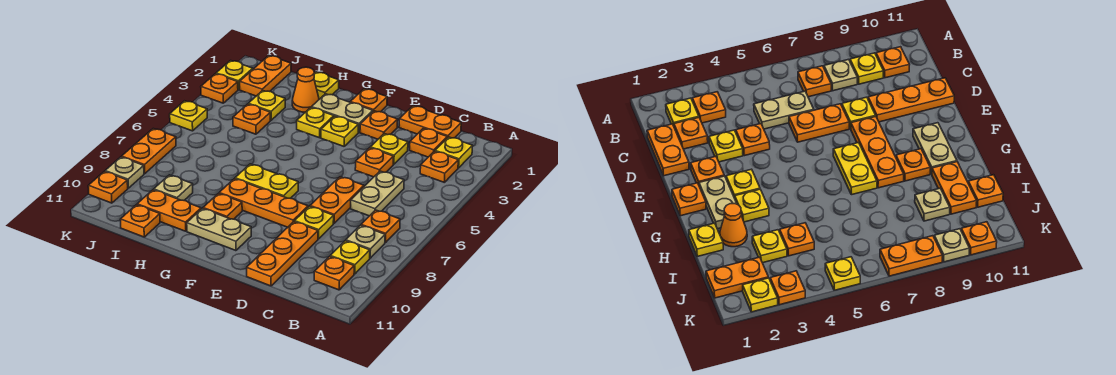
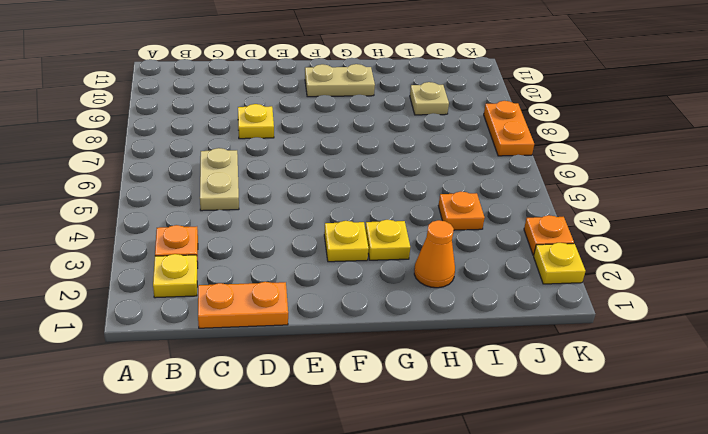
none -> orange plate B7 level 1
none -> tan plate B8 level 1
none -> yellow plate B9 level 1
none -> orange plate B10 level 1

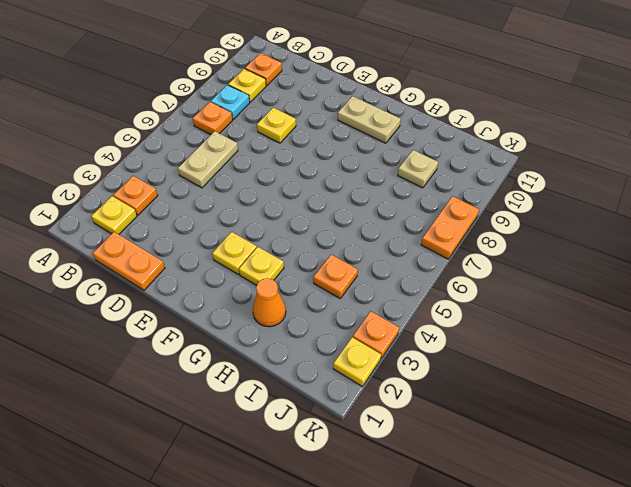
cyan plate B8 level 1 -> tan plate B8 level 1
none -> orange plate C2 level 1
none -> yellow plate D3 level 1
none -> orange plate D4 level 1
none -> orange plate D6:D7 level 1

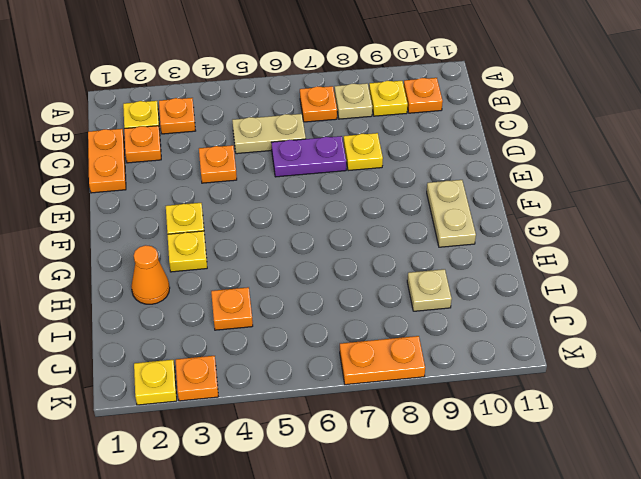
purple plate D6:D7 level 1 -> orange plate D6:D7 level 1
none -> yellow plate D3 level 1
none -> orange plate D9:D11 level 1
none -> orange plate E2 level 1
none -> orange plate E8:G8 level 1

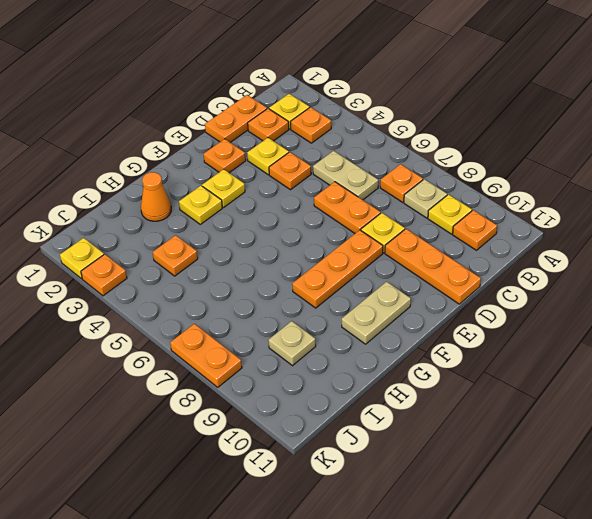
none -> orange plate F1 level 1
none -> tan plate F2:G2 level 1
none -> yellow plate F7:G7 level 1
none -> orange plate G9 level 1

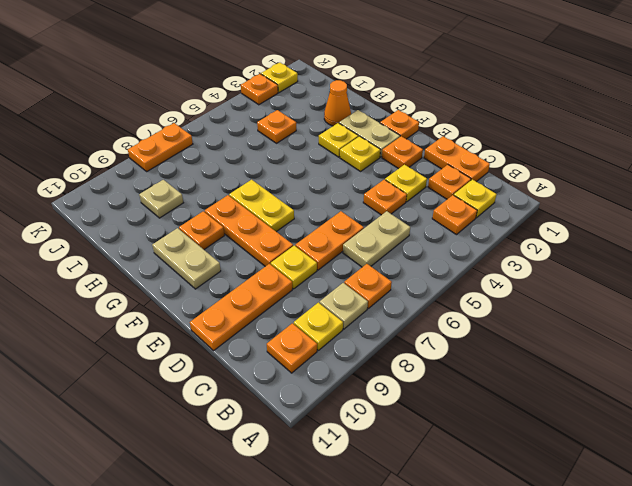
none -> yellow plate H1 level 1
none -> orange plate H10:I10 level 1
none -> yellow plate I3 level 1
none -> orange plate I11 level 1

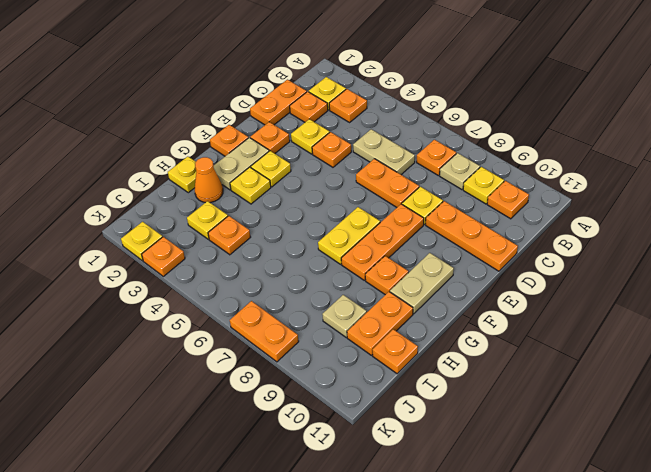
none -> orange plate J1:J2 level 1
none -> yellow plate K5 level 1
none -> tan plate K9 level 1
none -> orange plate K10 level 1

